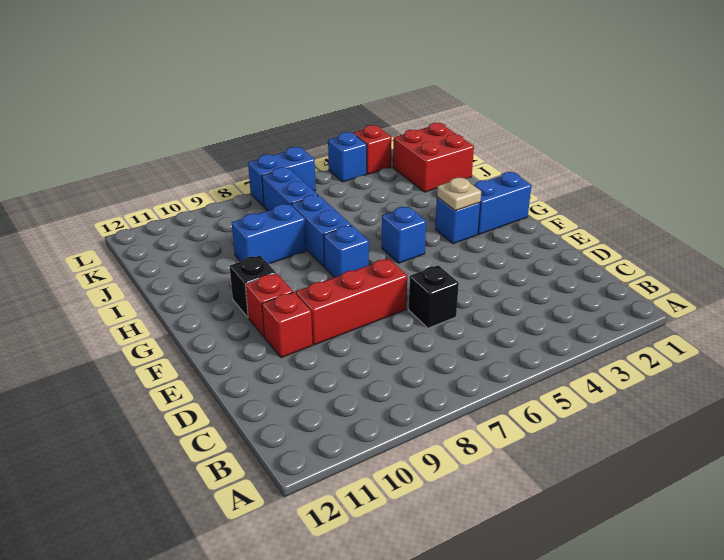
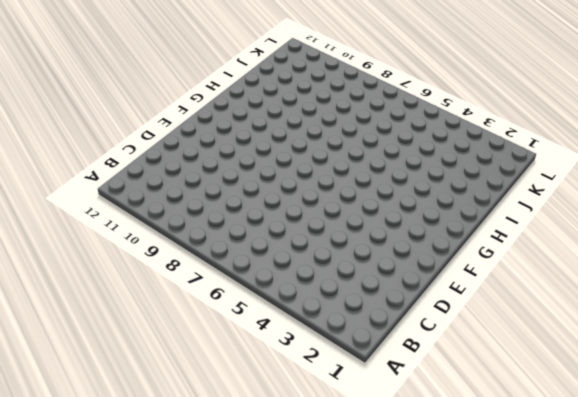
none -> black brick D6 level 1
none -> red brick E7:E9 level 1
none -> red brick E10 level 1

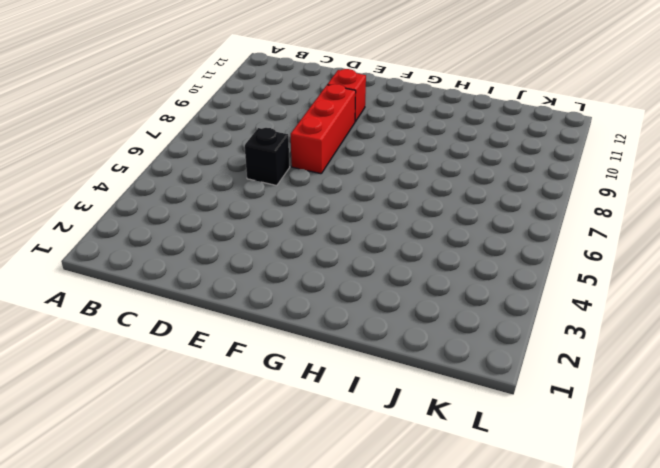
none -> red brick F10 level 1
none -> blue brick G1:G2 level 1
none -> blue brick G3 level 1

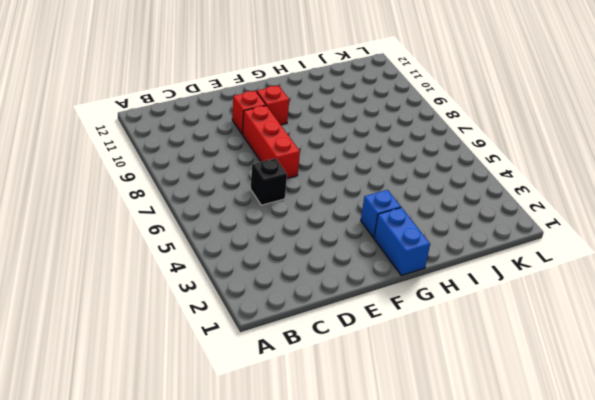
none -> blue brick G5 level 1
none -> blue brick G7 level 1
none -> black brick G10 level 1

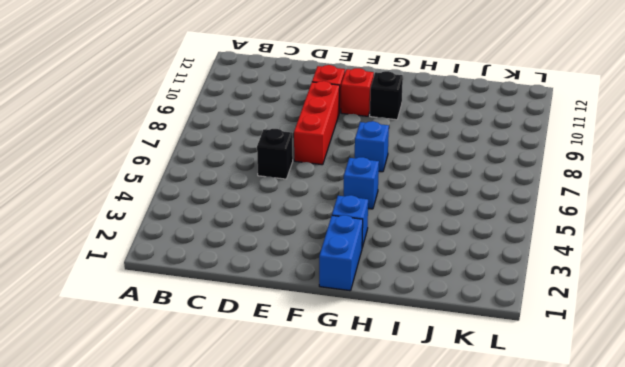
none -> blue brick H7:I7 level 1
none -> blue brick I8:I9 level 1
none -> red brick J1:K2 level 1

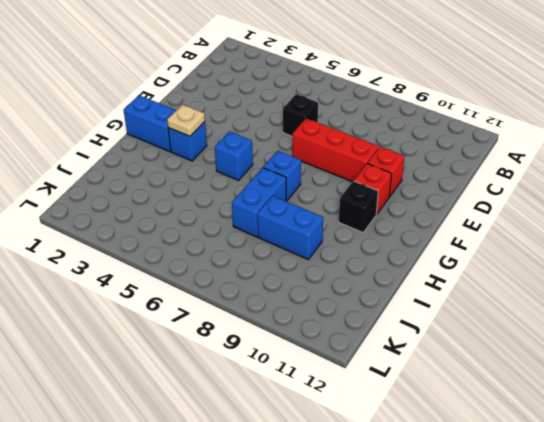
none -> red brick J1:K2 level 1
none -> blue brick J7:K7 level 1
none -> red brick L3 level 1

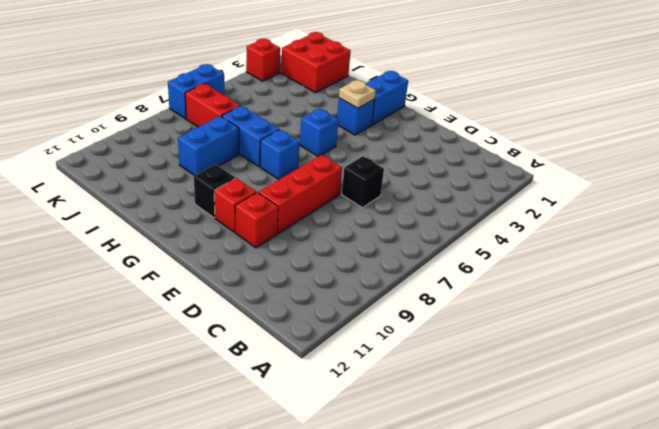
red brick J7:K7 level 1 -> blue brick J7:K7 level 1
none -> blue brick L4 level 1

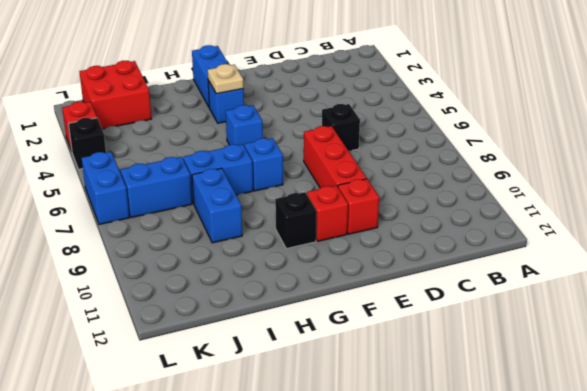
black brick L4 level 1 -> blue brick L4 level 1

